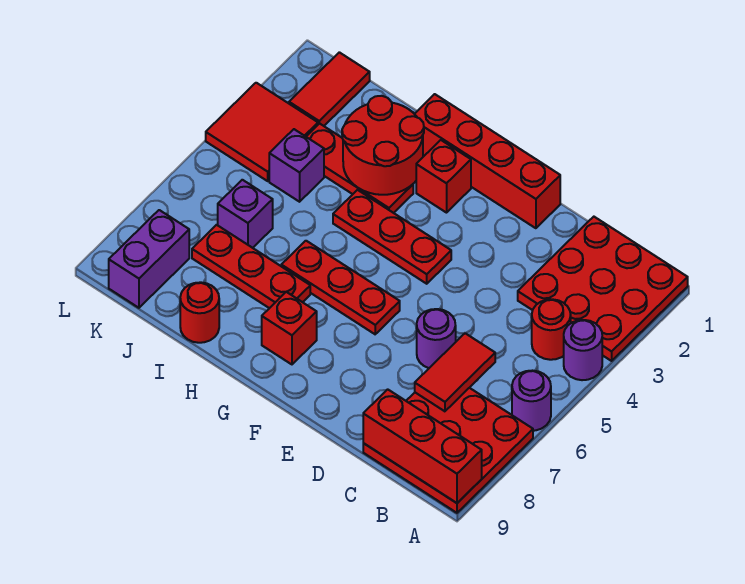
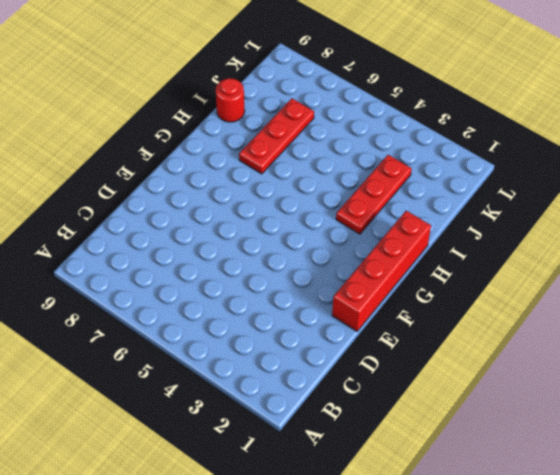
none -> red plate A1:C3 level 1
none -> purple round brick A4 level 1
none -> purple round brick A6 level 1

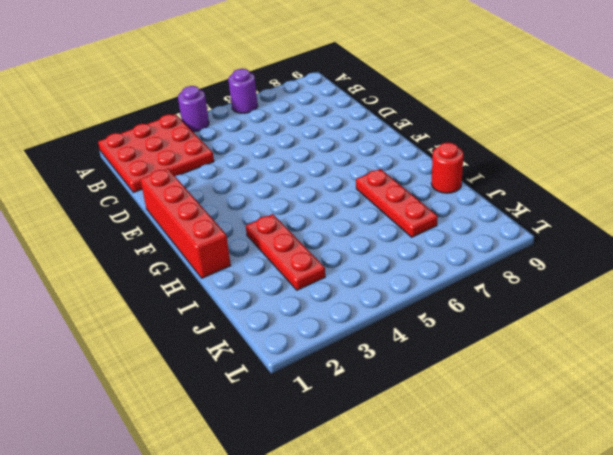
none -> red plate A7:C9 level 1
none -> red round brick B4 level 1
none -> purple round brick D6 level 1

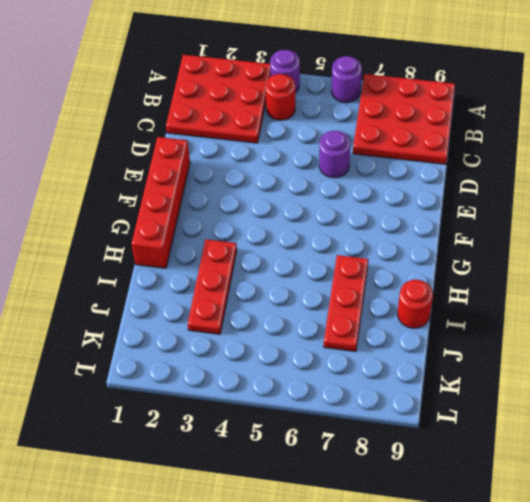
none -> red plate F4:H4 level 1
none -> red plate F6:H6 level 1
none -> red brick G2 level 1

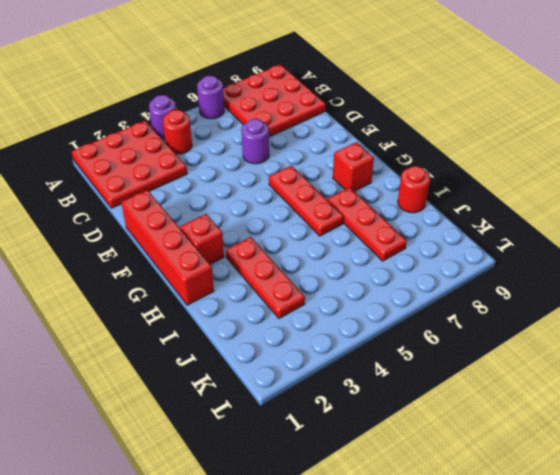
none -> red plate F4:H4 level 1
none -> purple brick J4 level 1
none -> purple brick J6 level 1

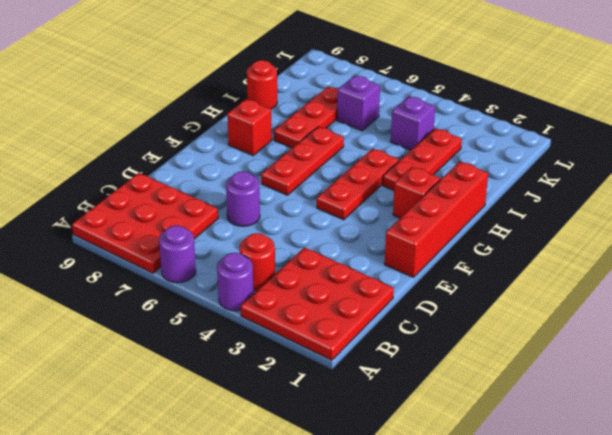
none -> red tile K1:K2 level 1
none -> red tile K3:L4 level 1
none -> purple brick K8:K9 level 1

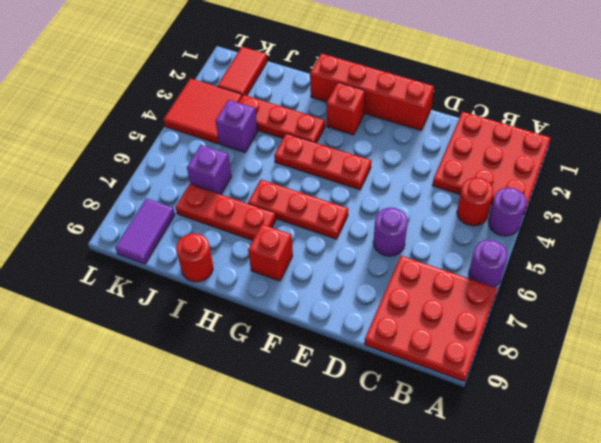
purple tile K8:K9 level 1 -> purple brick K8:K9 level 1
none -> red brick A9:C9 level 2
none -> red tile C6:C7 level 2
none -> red round brick H2:I3 level 2

